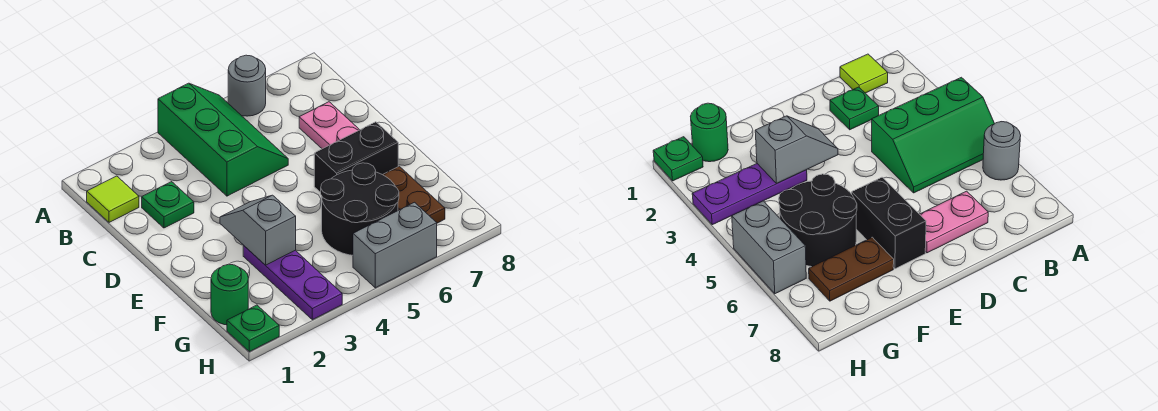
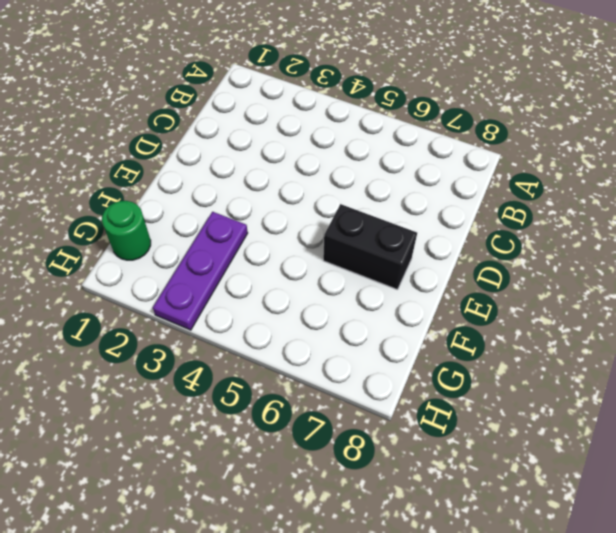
none -> green slope A4:C5 level 1 top 4
none -> grey round brick A6 level 1
none -> lime tile B1 level 1

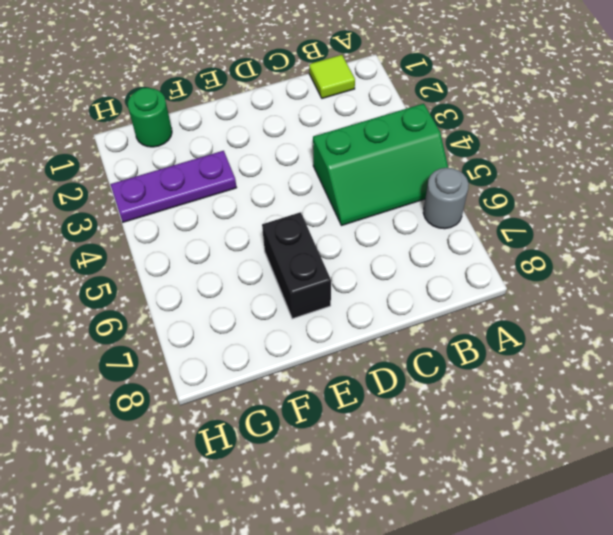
none -> green plate C2 level 1
none -> pink plate C7:D7 level 1
none -> black round brick F5:G6 level 1

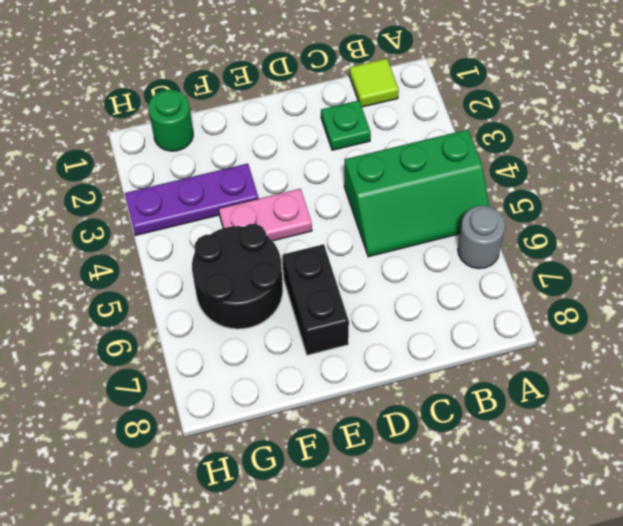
pink plate E4:F4 level 1 -> pink plate C7:D7 level 1
none -> brown plate F7:G7 level 1
none -> green plate H1 level 1
none -> grey brick H5:H6 level 1

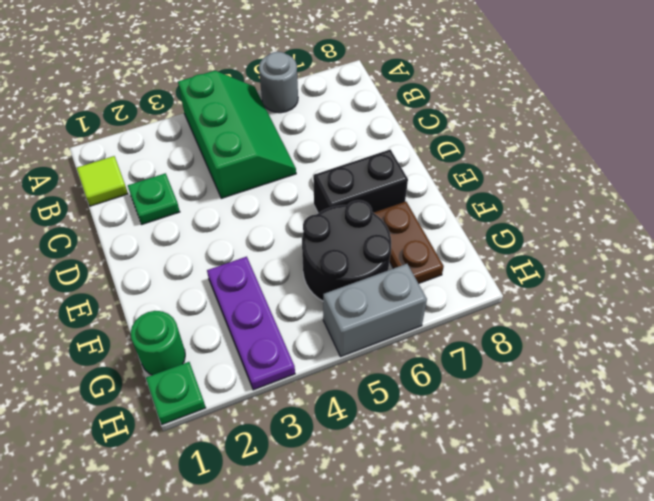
none -> pink plate C7:D7 level 1
none -> grey slope E3:F3 level 2 top F

